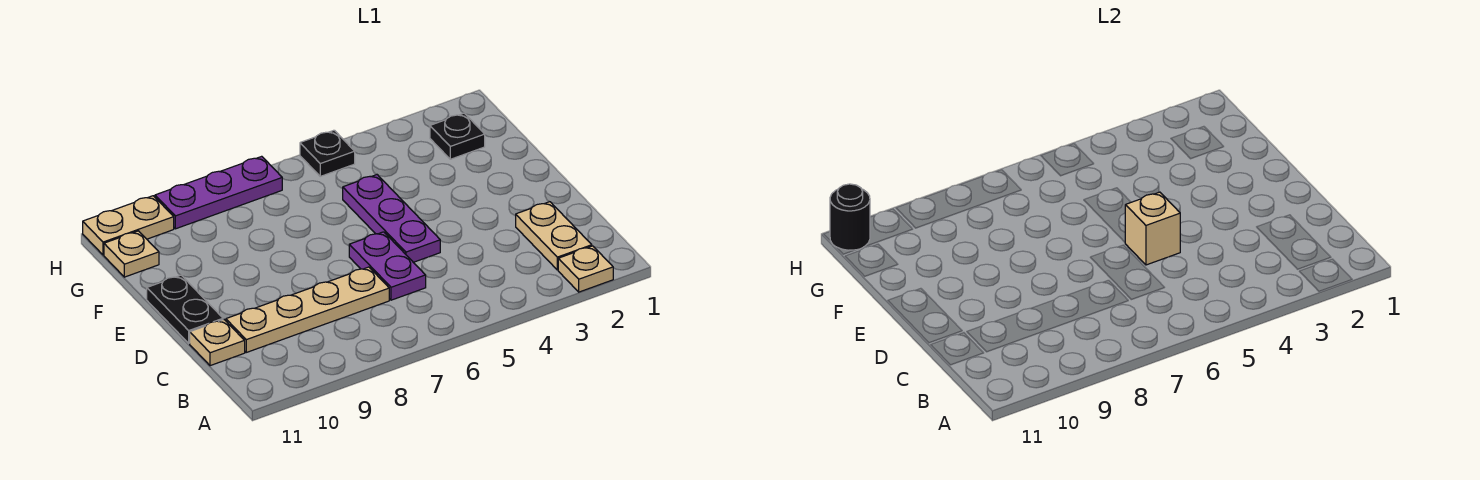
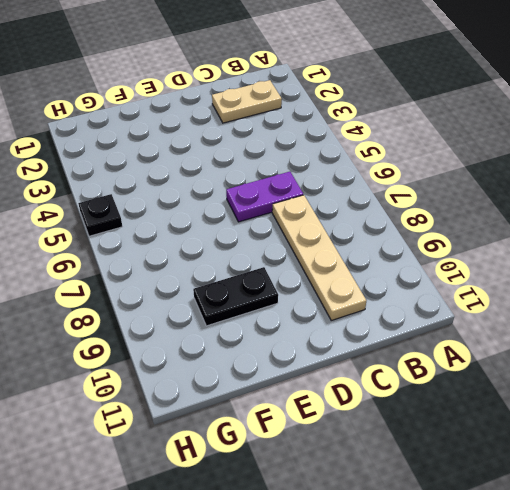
black plate E9:F9 level 1 -> black plate D11:E11 level 1
none -> tan plate A2 level 1
none -> tan plate C11 level 1
none -> purple plate D5:F5 level 1

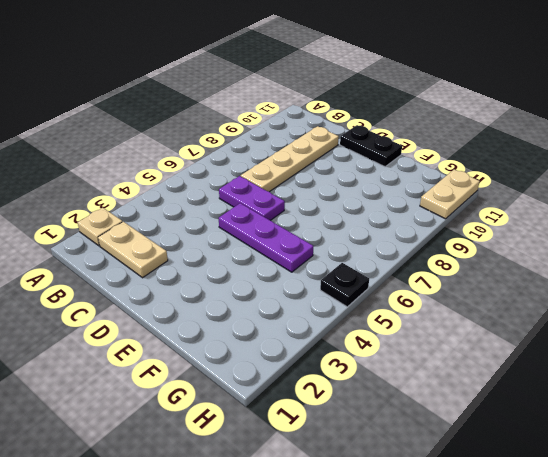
none -> tan plate C11 level 1
none -> black plate G2 level 1
none -> tan plate G11 level 1

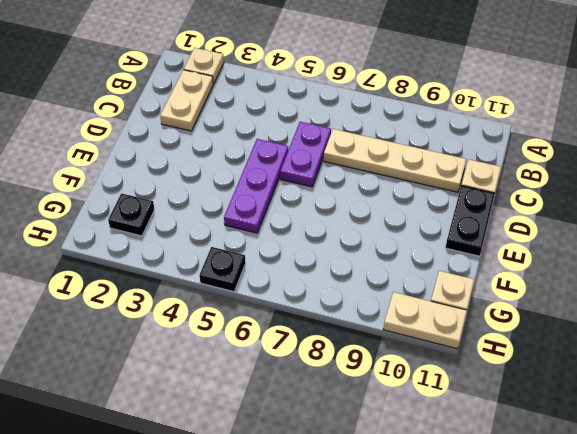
none -> purple plate H7:H9 level 1
none -> tan brick D5 level 2
none -> black round brick H11 level 2

